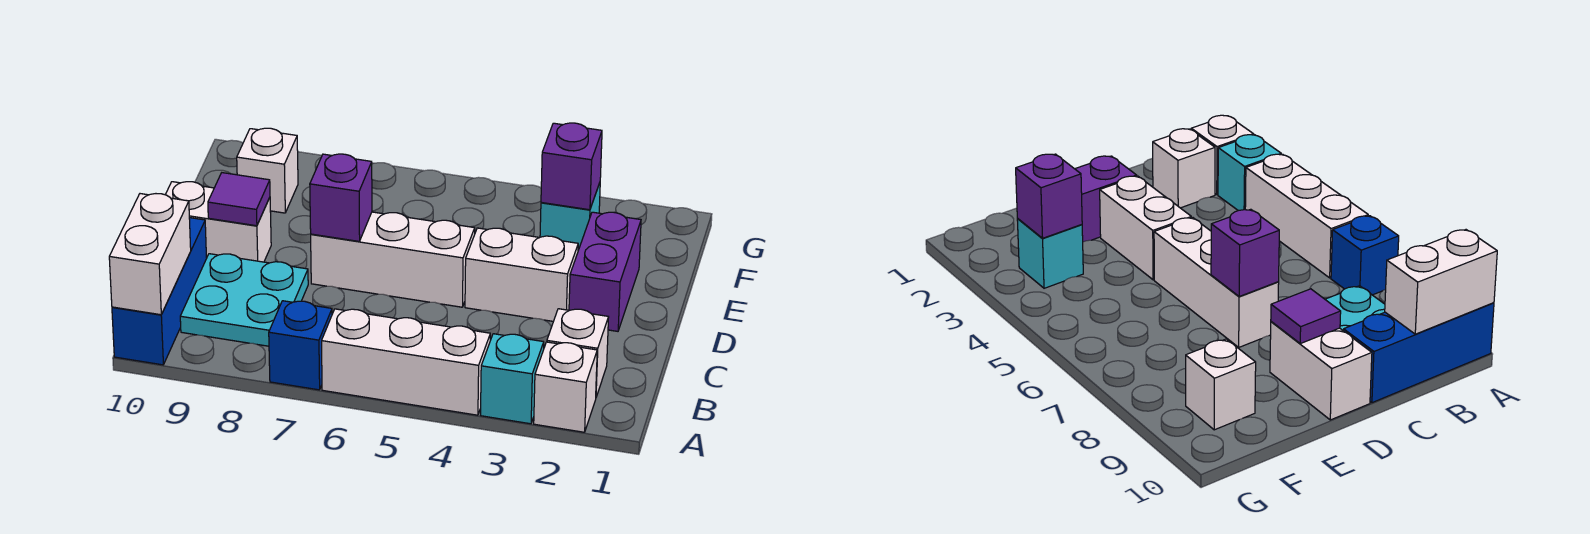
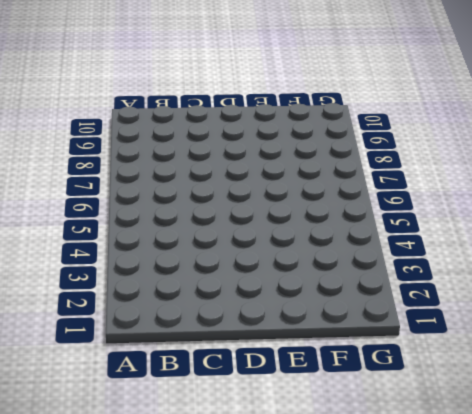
none -> white brick A2 level 1
none -> cyan brick A3 level 1
none -> white brick A4:A6 level 1

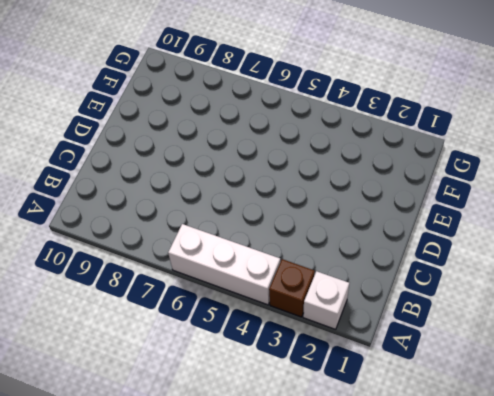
brown brick A3 level 1 -> cyan brick A3 level 1
none -> blue brick A7 level 1
none -> blue brick A10:C10 level 1
none -> white brick B2 level 1

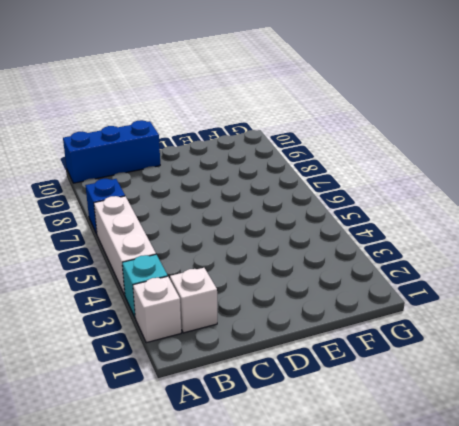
none -> cyan plate B8:C9 level 1
none -> purple brick D2:E2 level 1
none -> white brick D3:D4 level 1

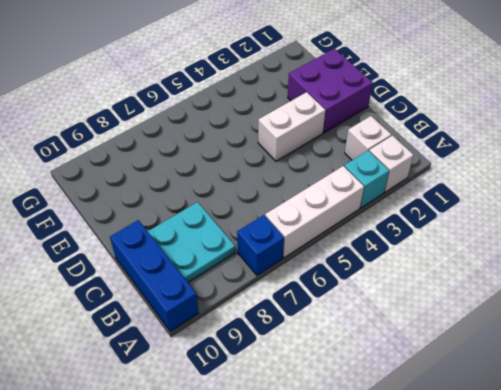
purple brick D1:E2 level 1 -> purple brick D2:E2 level 1
none -> white brick D5:D7 level 1
none -> white brick D9:D10 level 1
none -> cyan brick F3 level 1

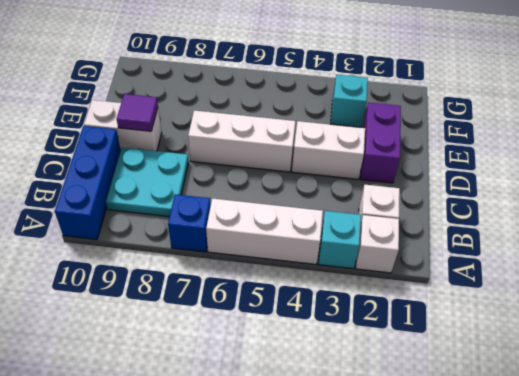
none -> white brick F9 level 1
none -> white brick A10:B10 level 2
none -> purple brick D7 level 2

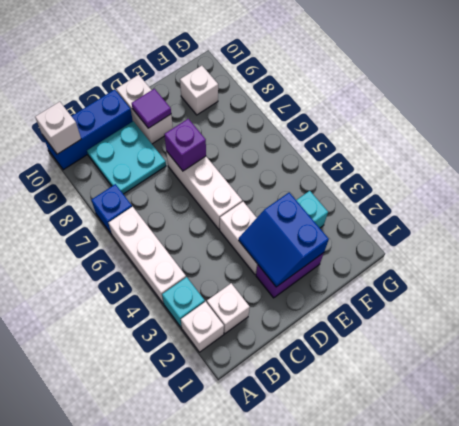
white brick A10 level 2 -> white brick A10:B10 level 2
blue slope D2:E3 level 2 top E -> none
none -> purple brick F3 level 2

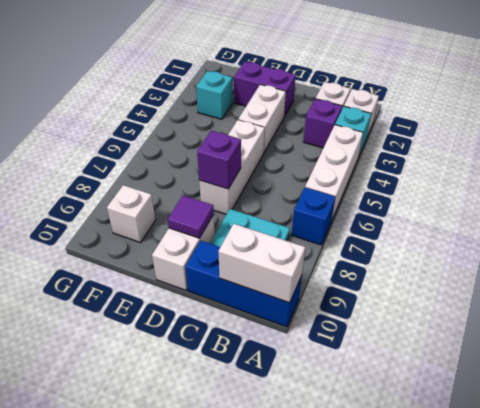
purple brick B3 level 1 -> purple brick F3 level 2

